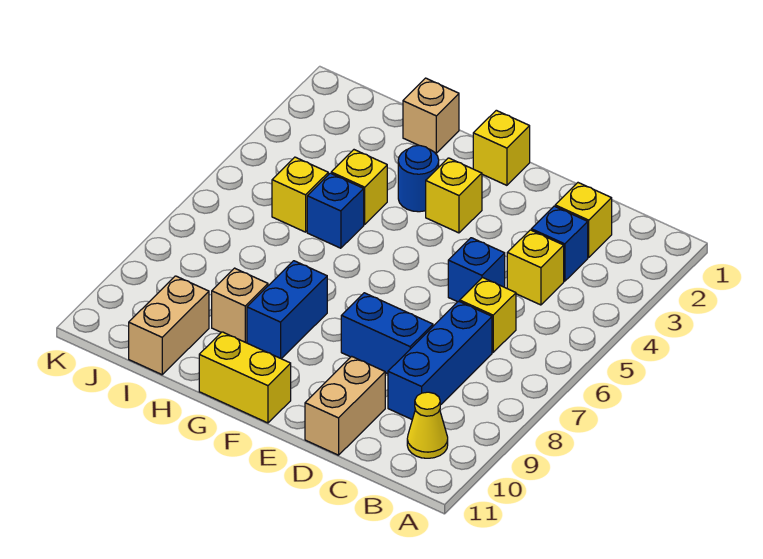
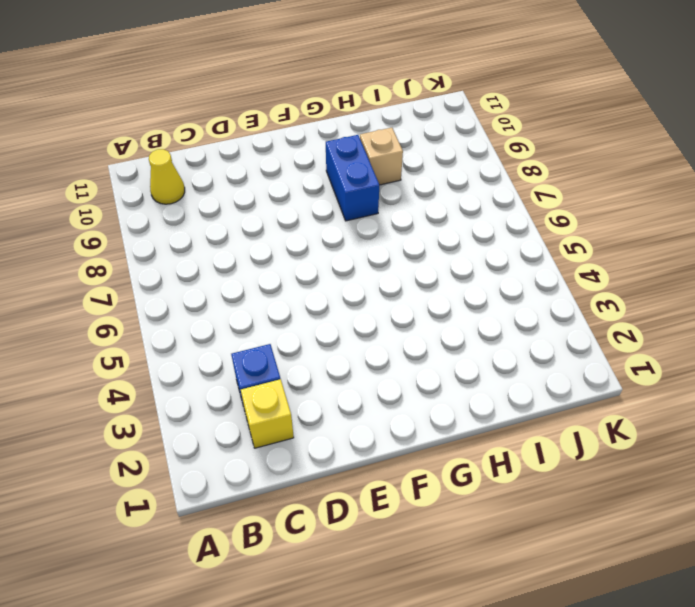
none -> yellow brick C4 level 1
none -> yellow brick C6 level 1
none -> blue brick C7:C9 level 1

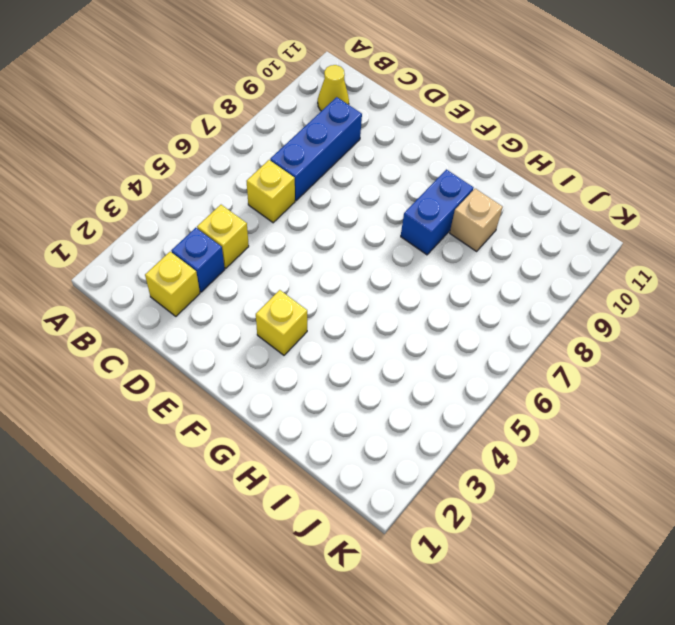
none -> blue brick D5 level 1
none -> blue brick D8:E8 level 1
none -> tan brick D10:D11 level 1

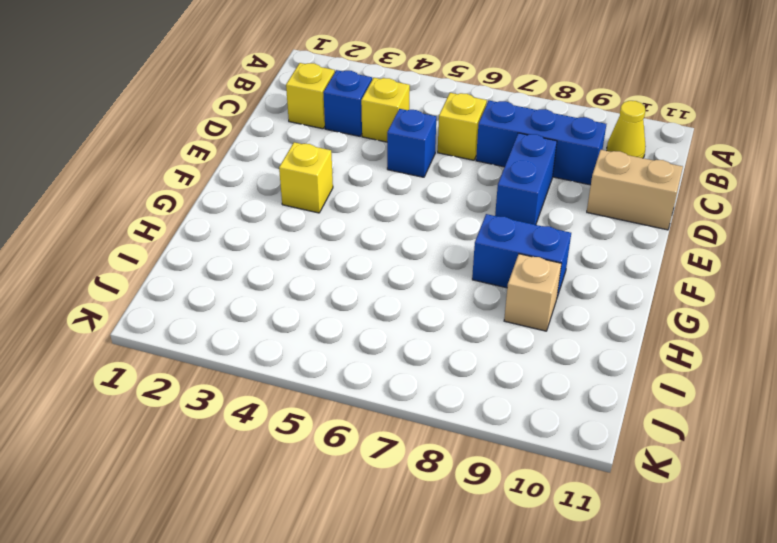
none -> yellow brick F1 level 1
none -> yellow brick F11:G11 level 1
none -> blue round brick G3 level 1

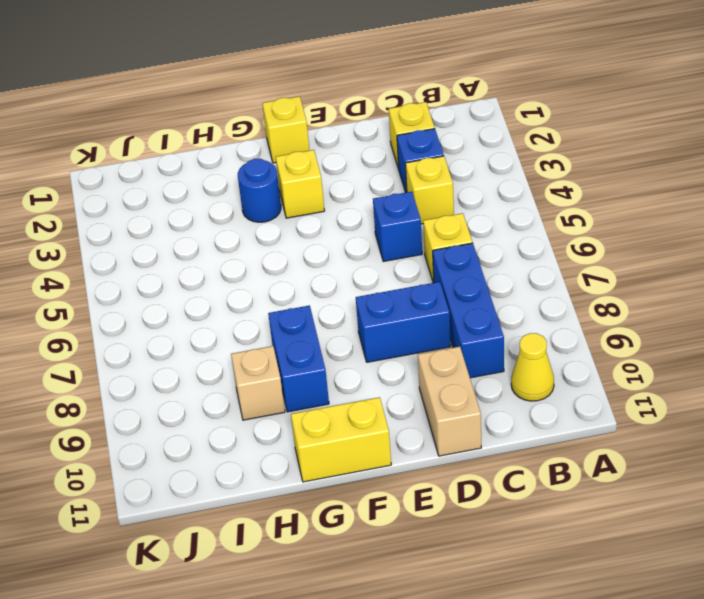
none -> tan brick H1 level 1
none -> yellow brick H4 level 1
none -> blue brick H5 level 1

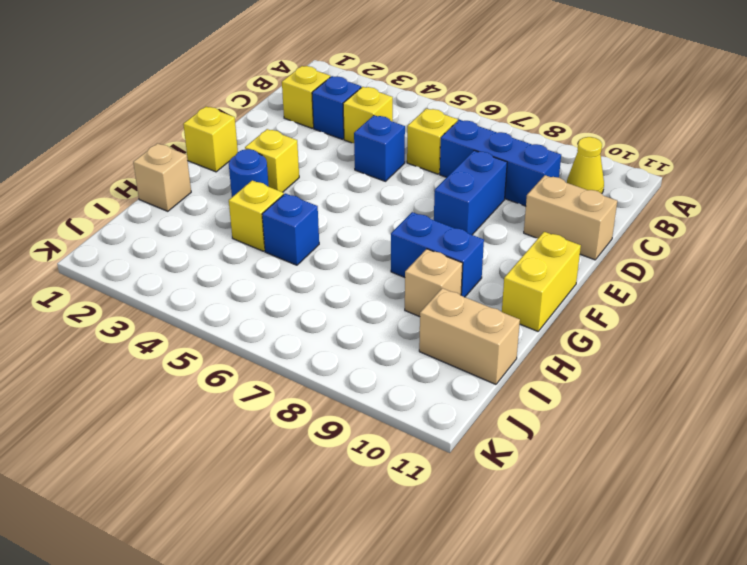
none -> yellow brick I5 level 1

